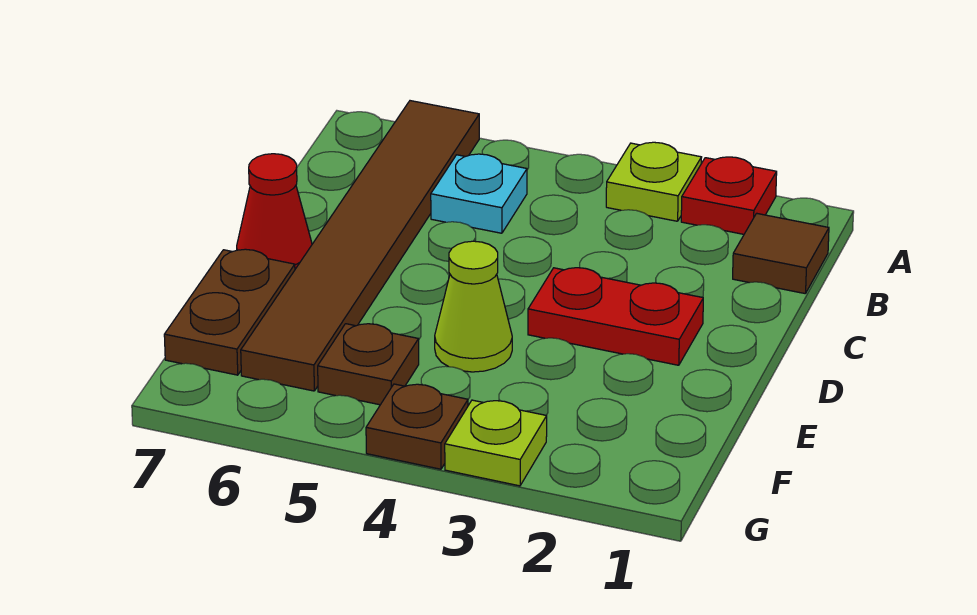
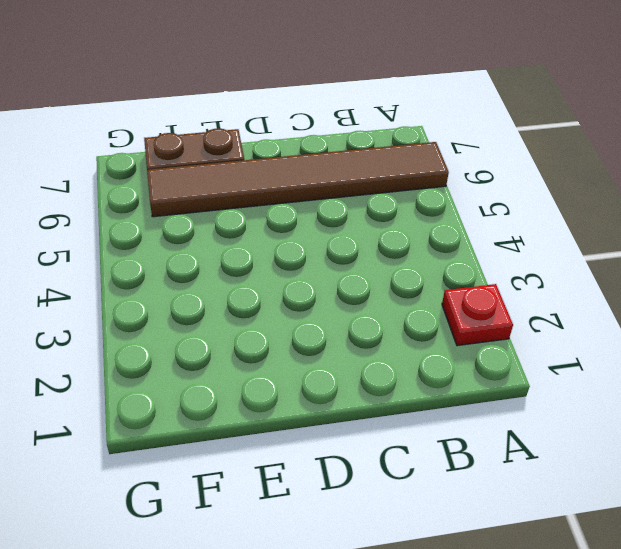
none -> lime plate A3 level 1
none -> brown tile B1 level 1
none -> cyan plate B5 level 1

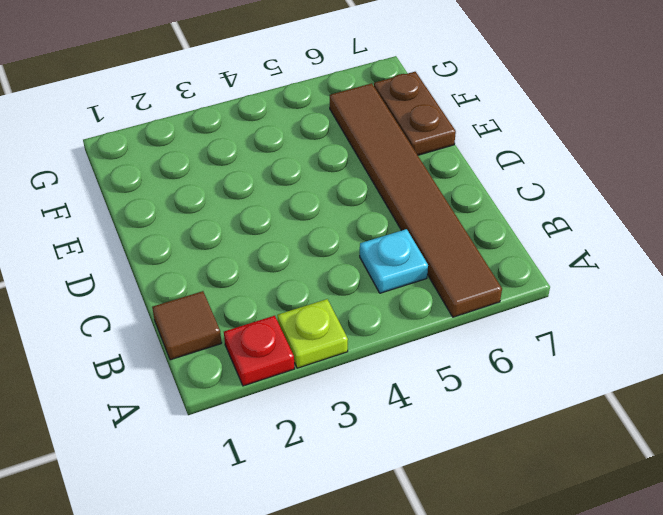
none -> red plate D2:D3 level 1
none -> red cone D7 level 1
none -> lime cone E4 level 1

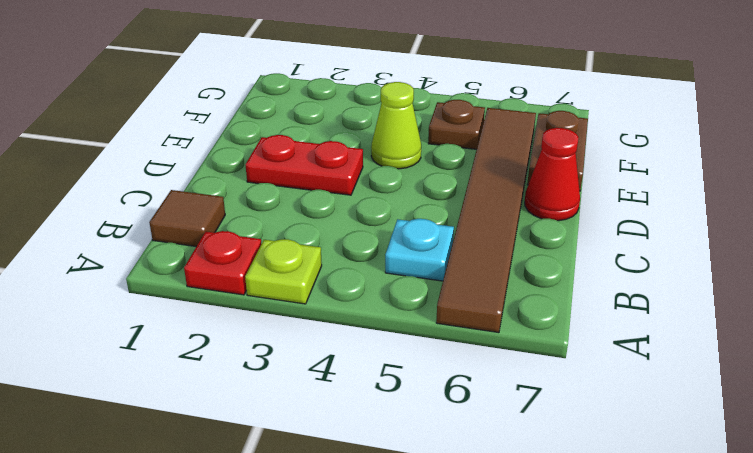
none -> lime plate G3 level 1
none -> brown plate G4 level 1

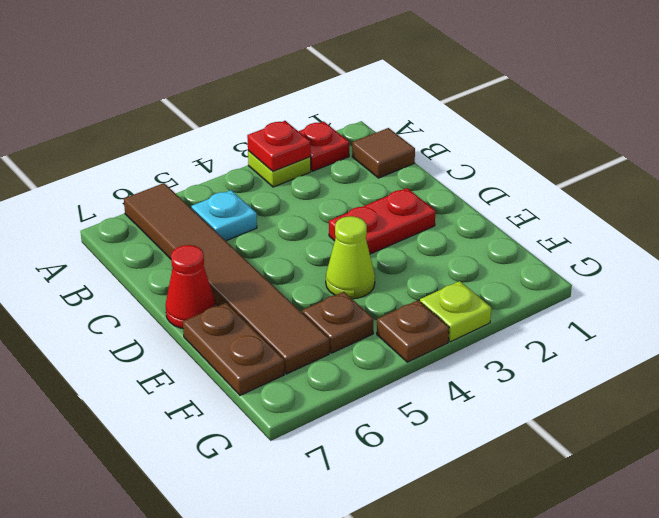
red plate A3 level 2 -> none

